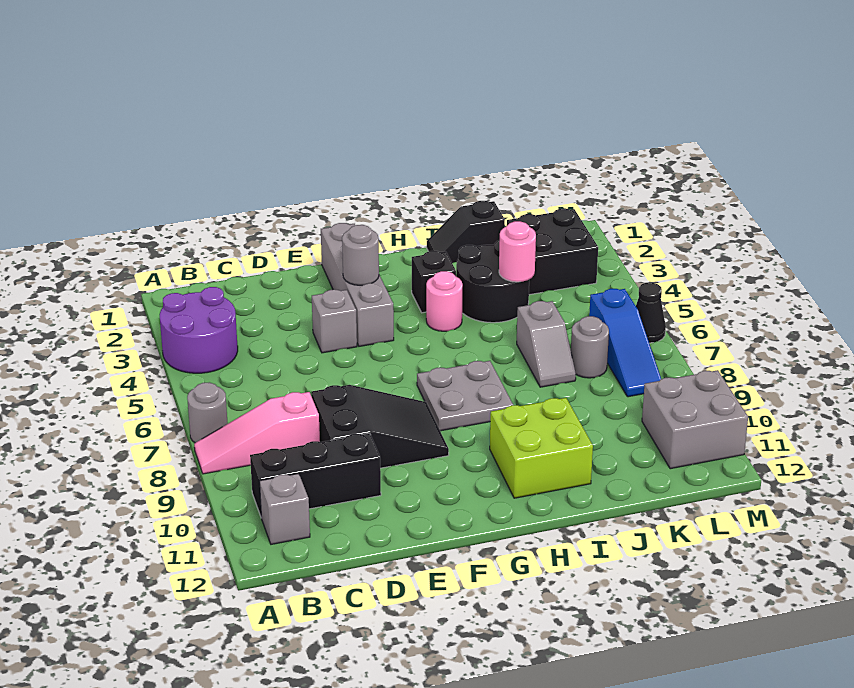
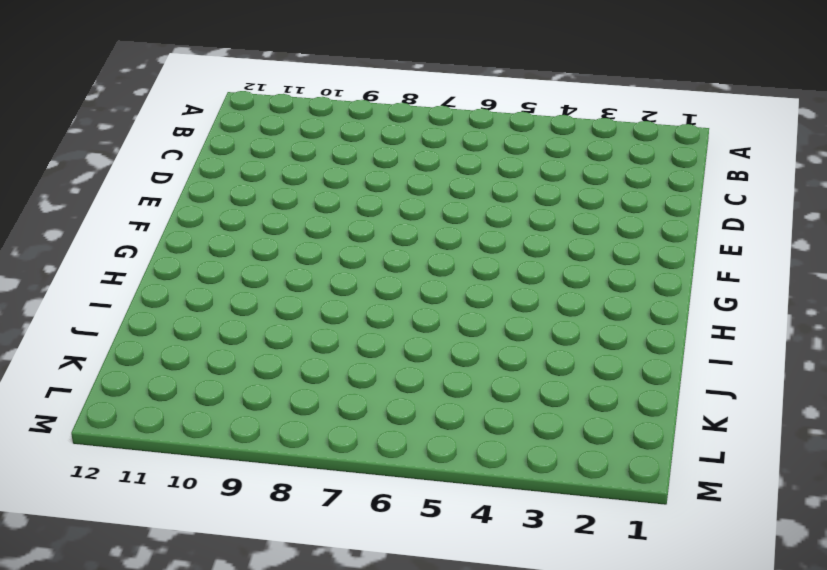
none -> purple round brick A3:B4 level 1
none -> grey round brick A7 level 1
none -> pink slope A8:C8 level 1 top C

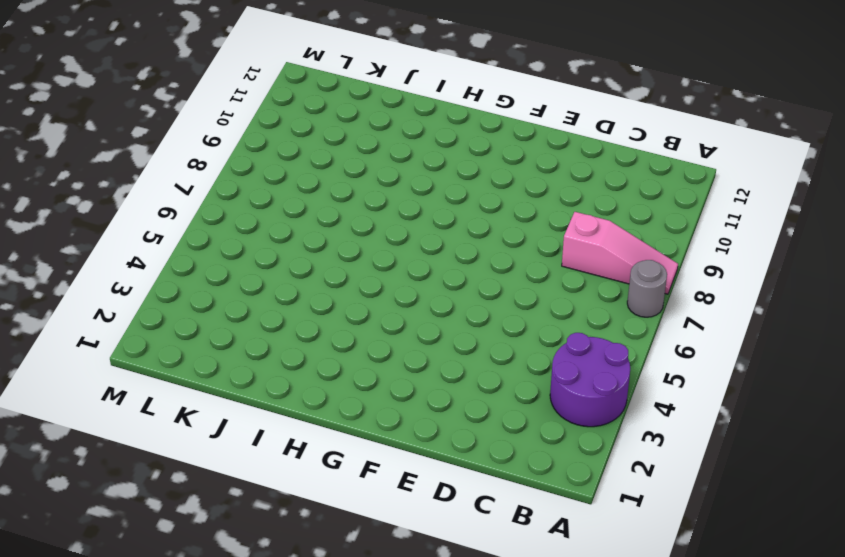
none -> black brick B10:D10 level 1
none -> grey brick B11 level 1
none -> black slope D8:F9 level 1 top D

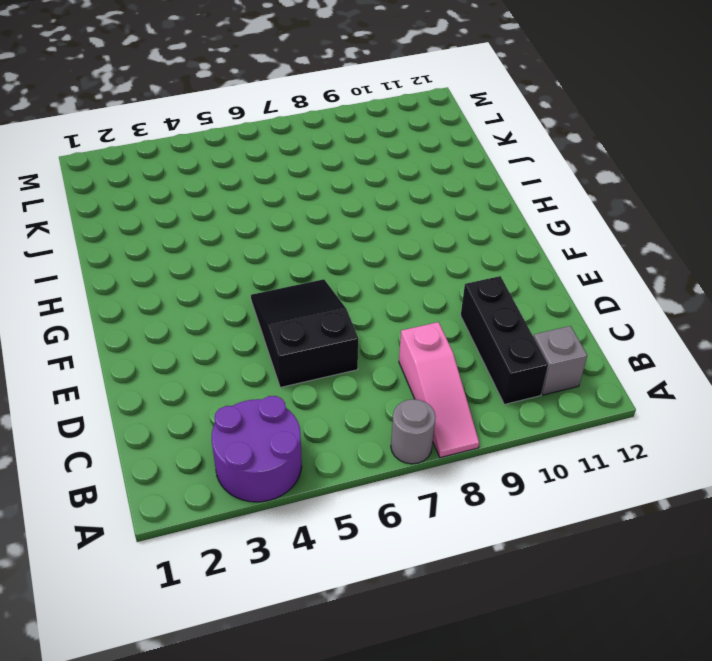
black slope D5:F6 level 1 top D -> black slope D8:F9 level 1 top D
none -> grey brick E4 level 1
none -> grey brick F1:F4 level 1
none -> grey plate G7:H8 level 1

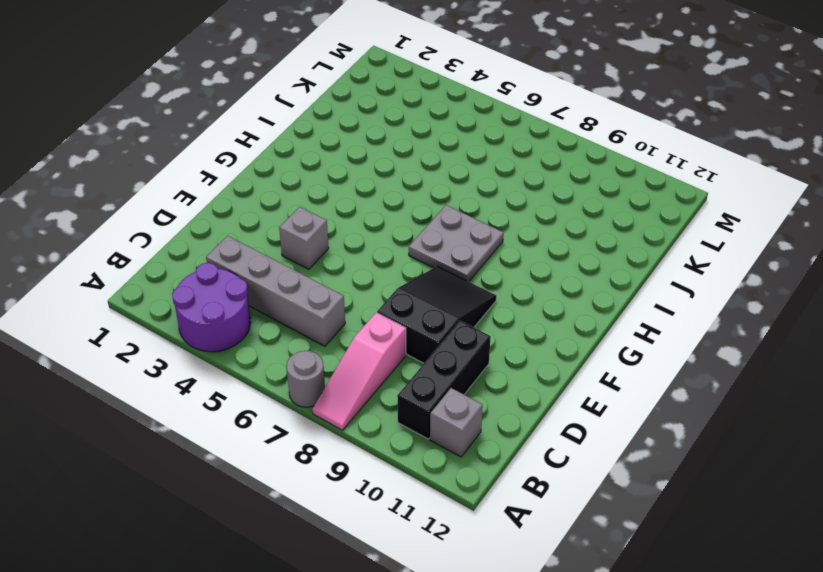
grey brick C3:C6 level 1 -> grey brick F1:F4 level 1
none -> black brick H3 level 1
none -> pink round brick H4 level 1
none -> lime brick H10:I11 level 1

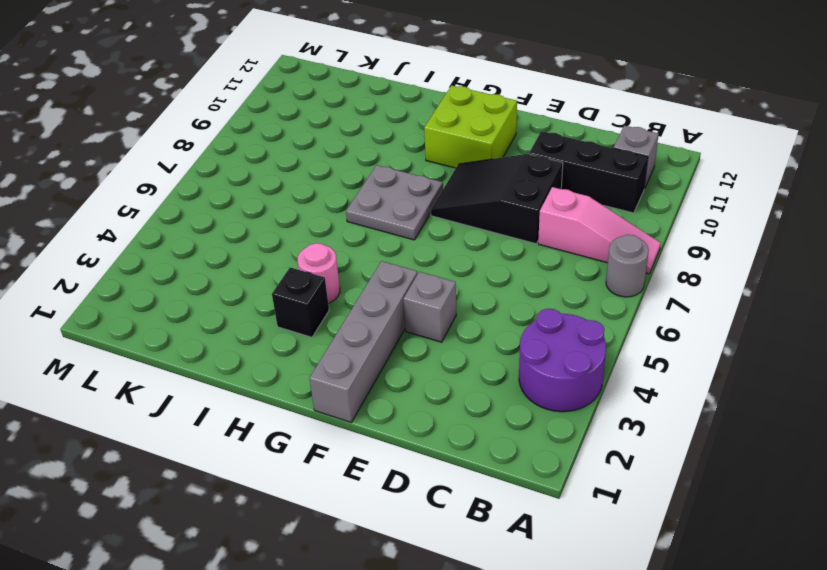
lime brick F10:G11 level 1 -> lime brick H10:I11 level 1
none -> black slope I1:J1 level 1 top J
none -> black round brick I3:J4 level 1
none -> grey slope J6:J7 level 1 top 6

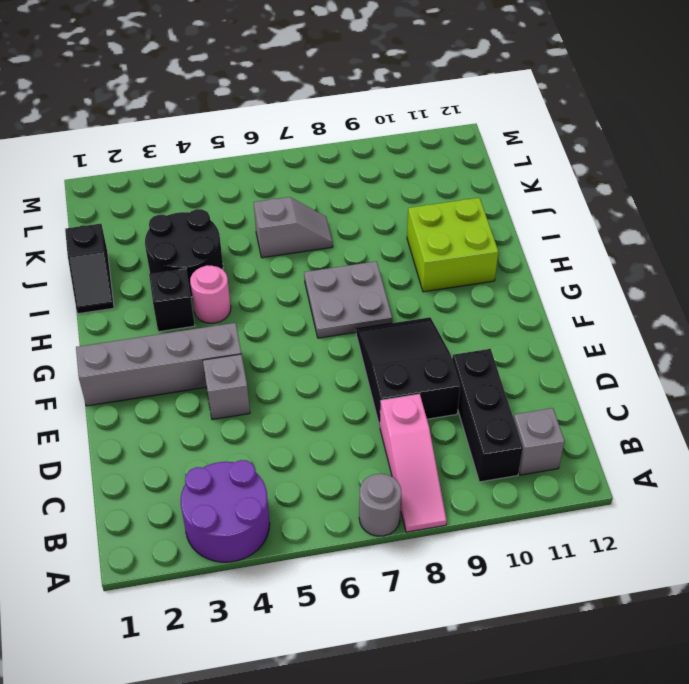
none -> black brick K2:L3 level 1
none -> grey round brick K7 level 1
none -> blue slope L6:L8 level 1 top 6

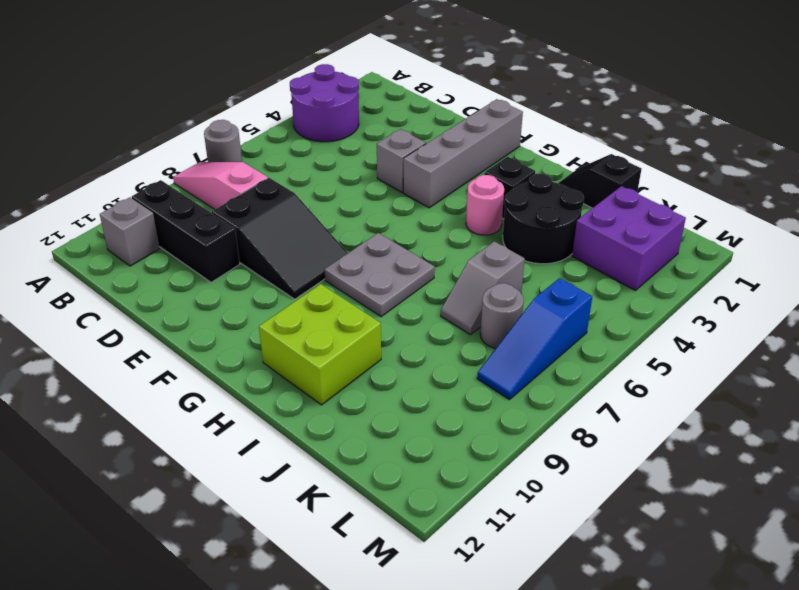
purple brick K2:L3 level 1 -> black brick K2:L3 level 1
none -> grey brick L10:M11 level 1
none -> black cone M6 level 1
none -> grey round brick F3 level 2

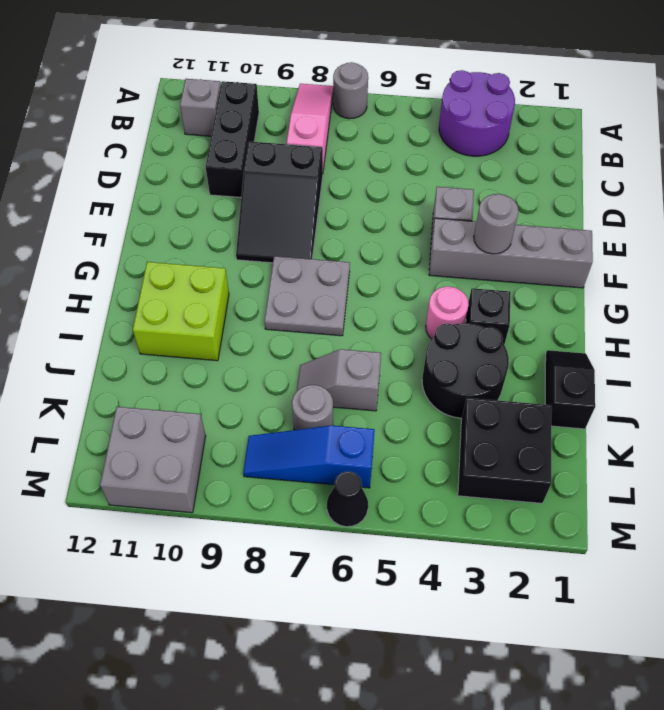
none -> pink round brick J4 level 2

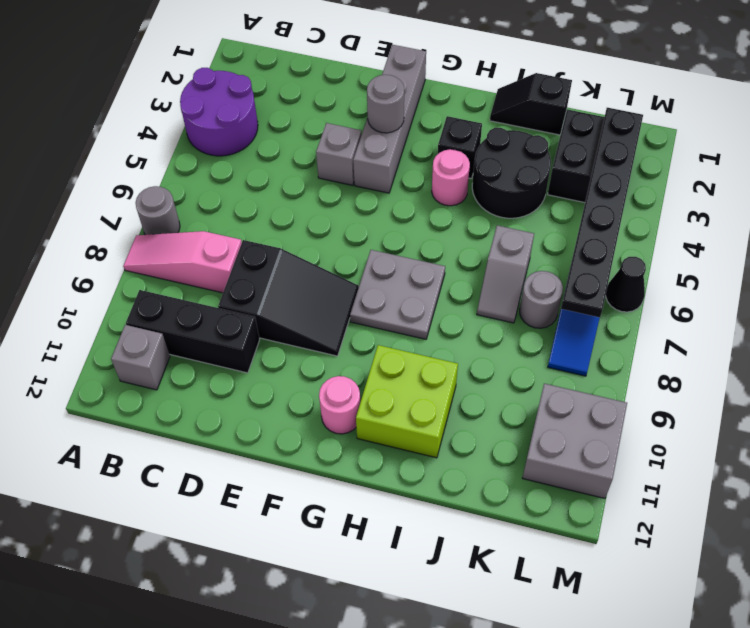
pink round brick G11 level 1 -> pink round brick J4 level 2
black plate L2:L7 level 2 -> none

